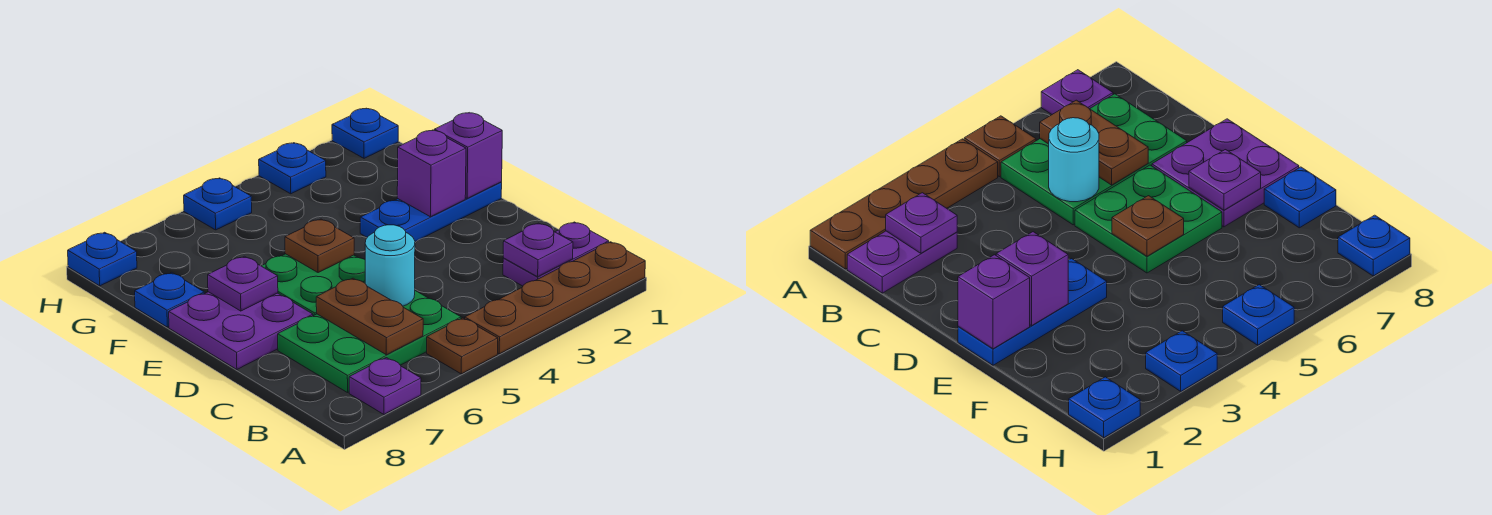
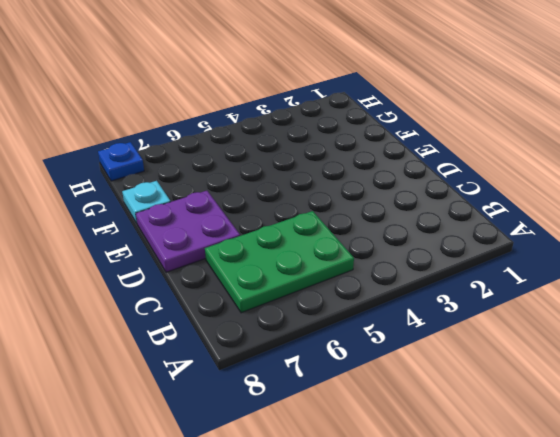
cyan plate F8 level 1 -> blue plate F8 level 1
none -> brown plate A1:A4 level 1
none -> brown plate A5 level 1
none -> purple plate A7 level 1

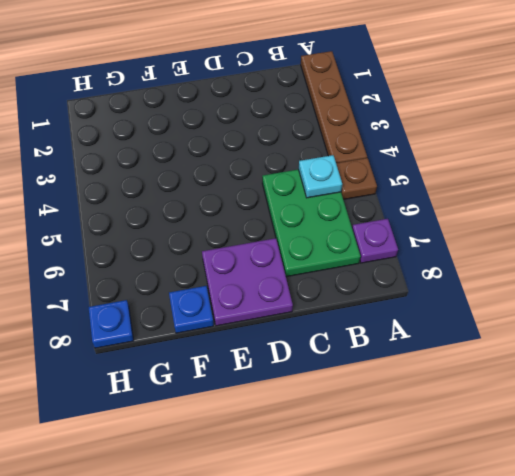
cyan plate B5 level 2 -> none
none -> purple plate B1:B2 level 1
none -> green plate D5:E6 level 1
none -> blue plate E1:E3 level 1

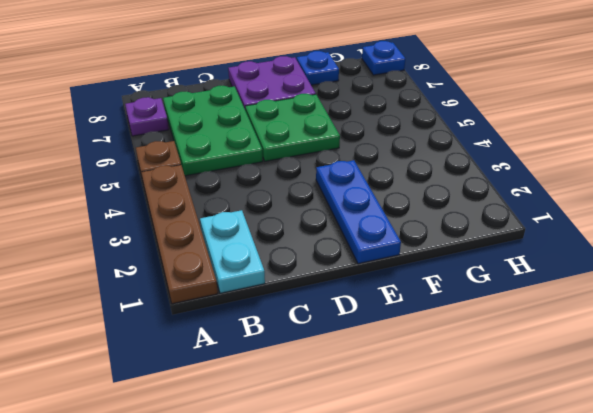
cyan plate B1:B2 level 1 -> purple plate B1:B2 level 1
none -> blue plate H1 level 1
none -> blue plate H3 level 1
none -> blue plate H5 level 1

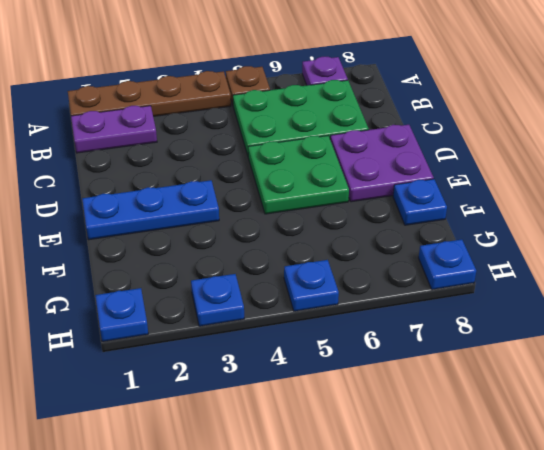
none -> purple plate B2 level 2
none -> brown plate B6:C6 level 2
none -> cyan round brick C5 level 2

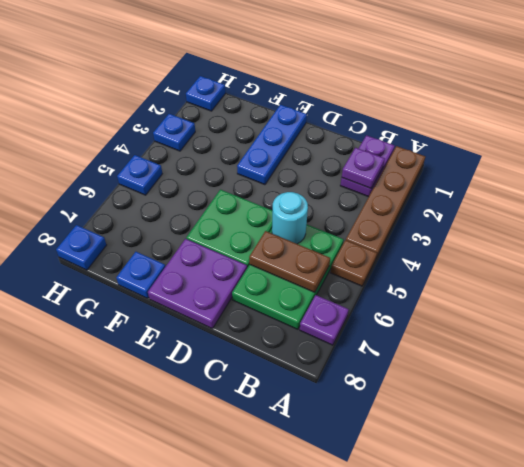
none -> purple brick E1 level 2
none -> purple brick E2 level 2
none -> brown plate E5 level 2

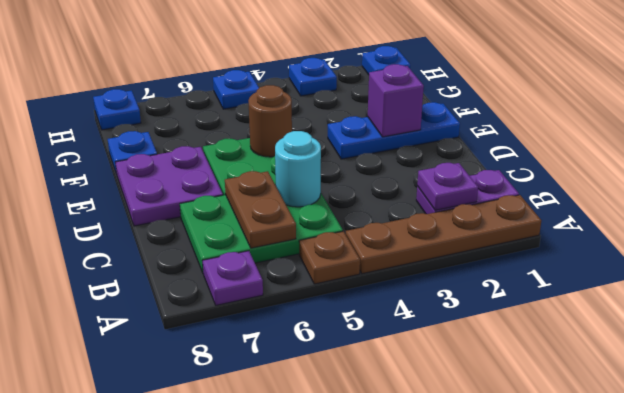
brown round brick E5 level 2 -> brown plate E5 level 2
none -> purple brick E1 level 2
none -> purple plate E7 level 2

